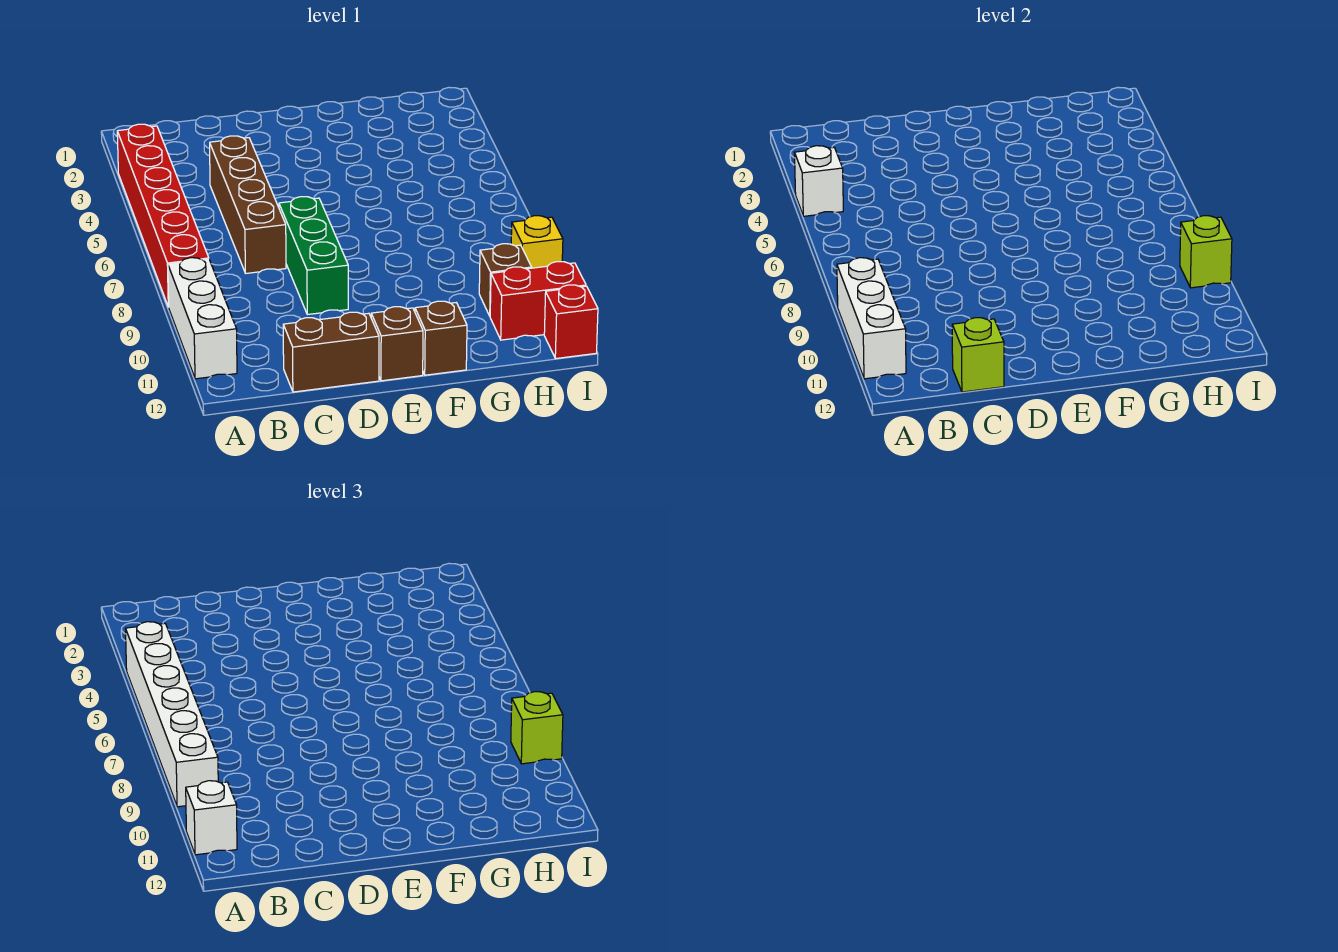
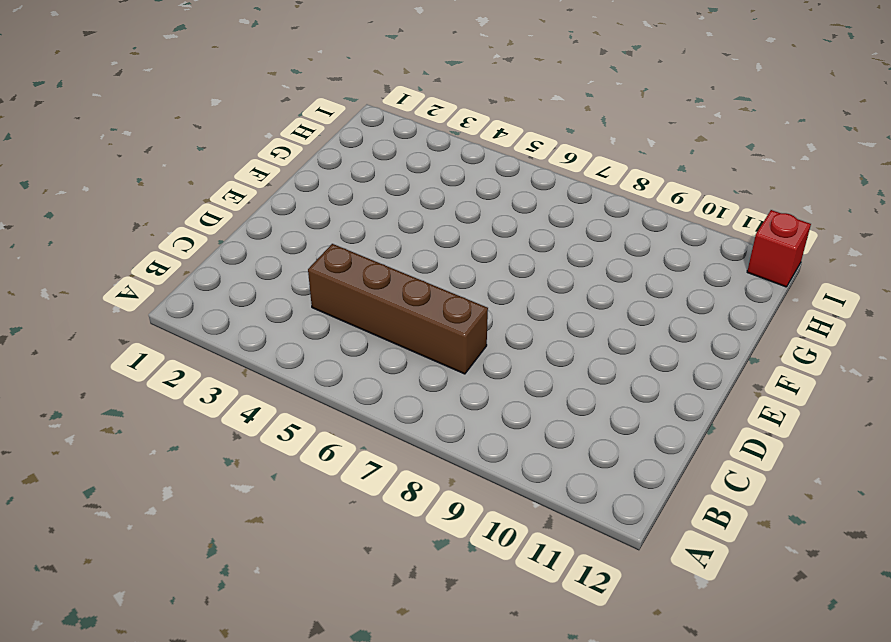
none -> red brick A3:A8 level 1
none -> white brick A9:A11 level 1
none -> brown brick C12:D12 level 1

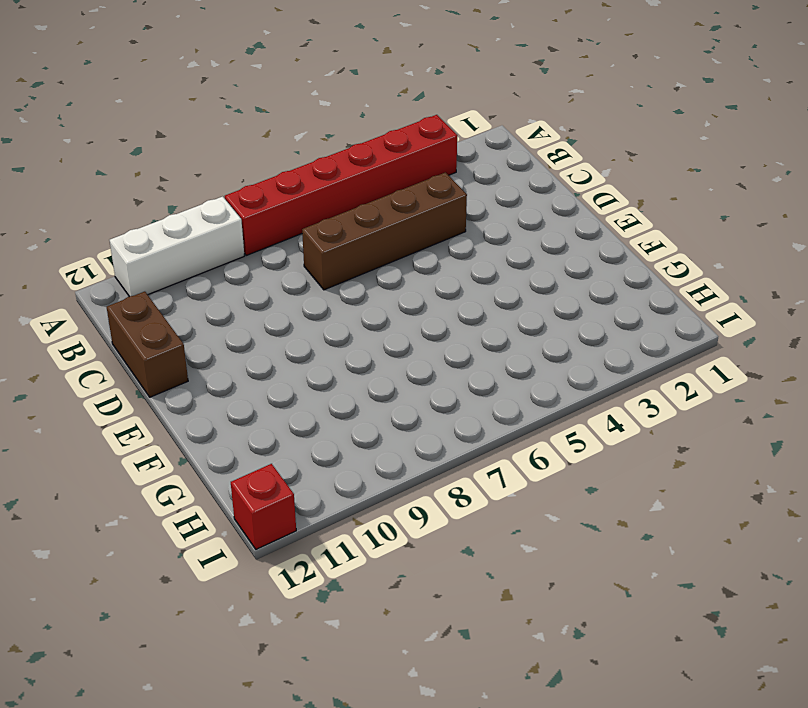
none -> green brick D7:D9 level 1
none -> brown brick E12 level 1
none -> brown brick F12 level 1

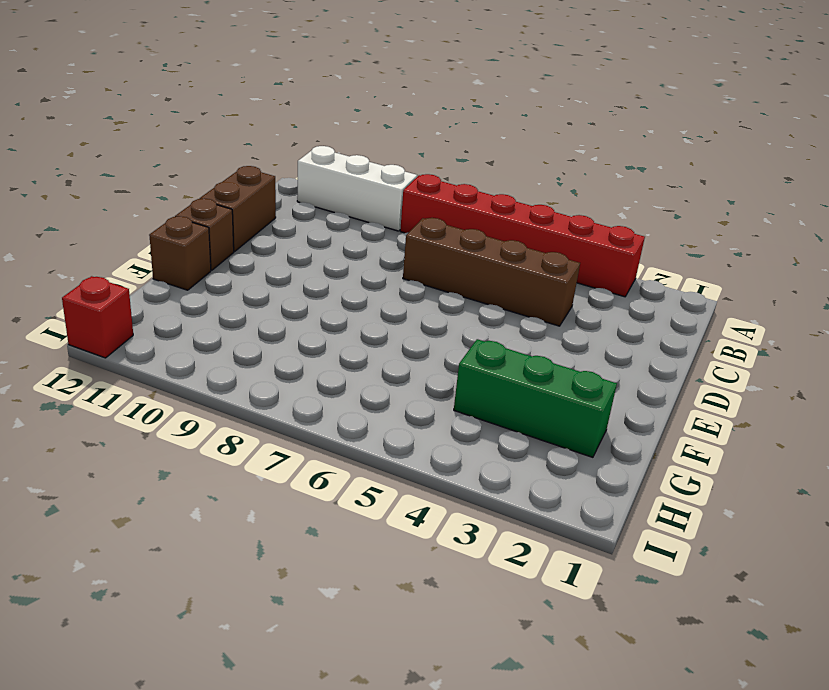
green brick G2:G4 level 1 -> green brick D7:D9 level 1
none -> brown brick H10 level 1
none -> red brick H11:I11 level 1
none -> yellow brick I9 level 1

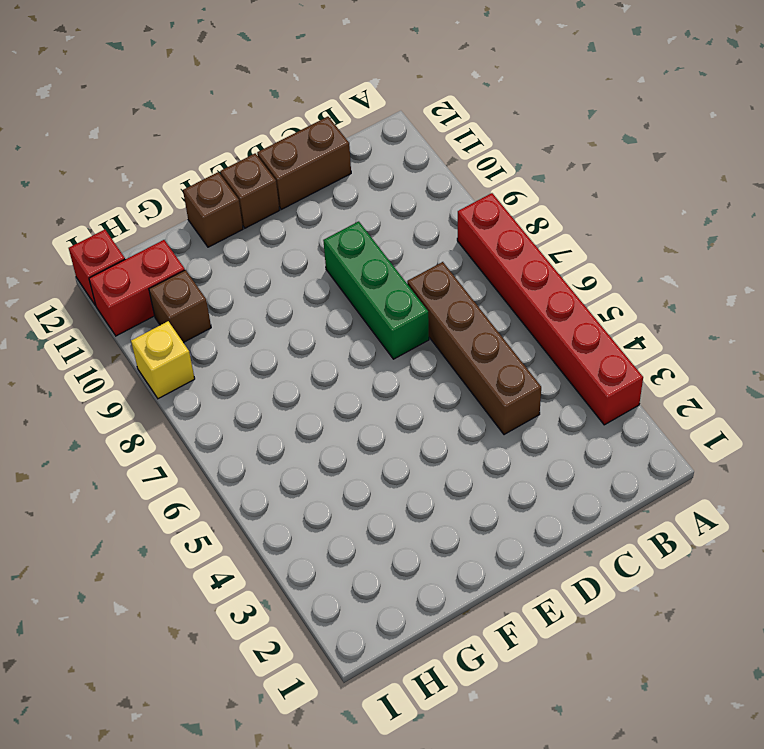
none -> white brick A9:A11 level 1
none -> white brick A4 level 2
none -> white brick A9:A11 level 2

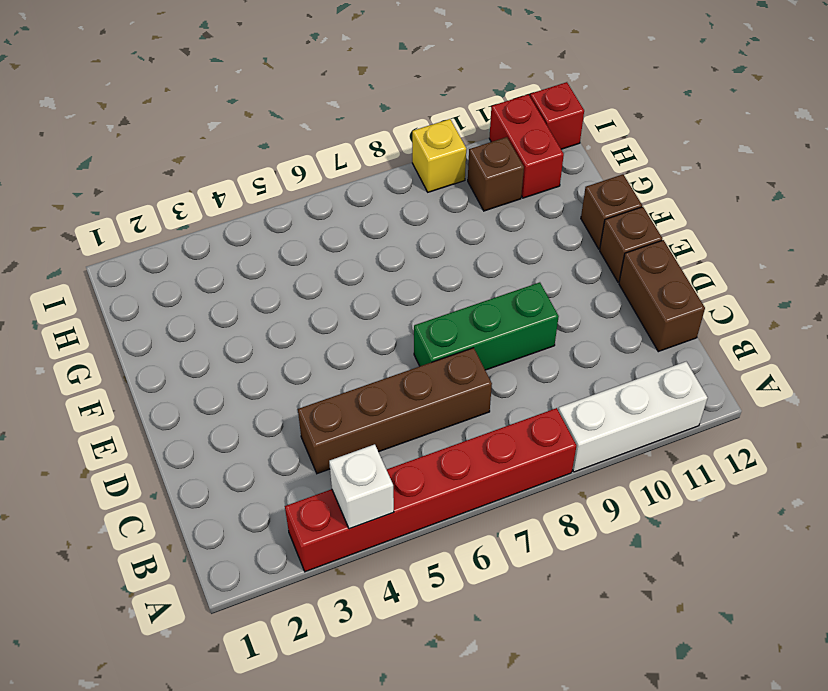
none -> white brick A9:A11 level 2
none -> lime brick C12 level 2
none -> lime brick I9 level 2

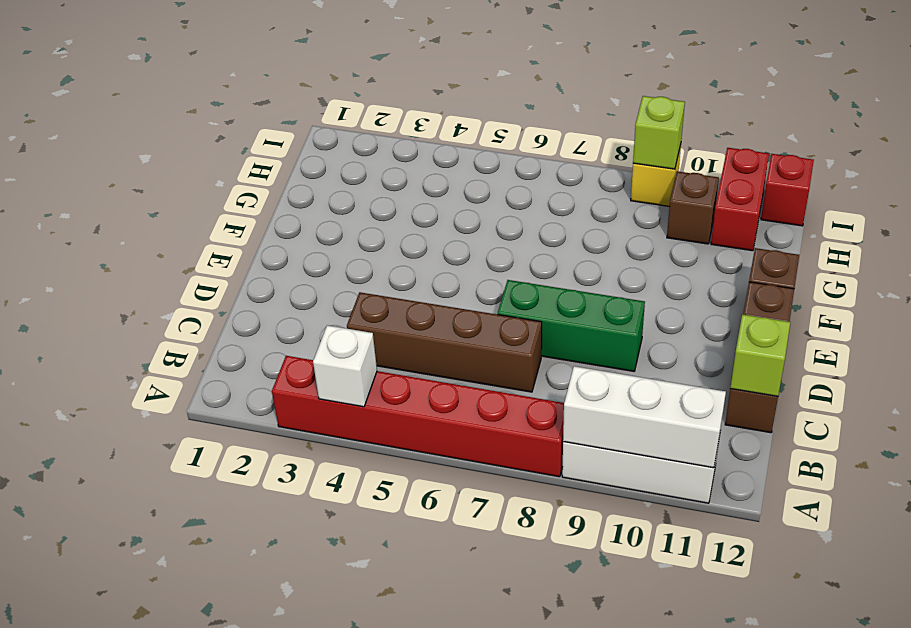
none -> white brick A4:A9 level 3
none -> white brick A11 level 3
none -> lime brick I9 level 3

